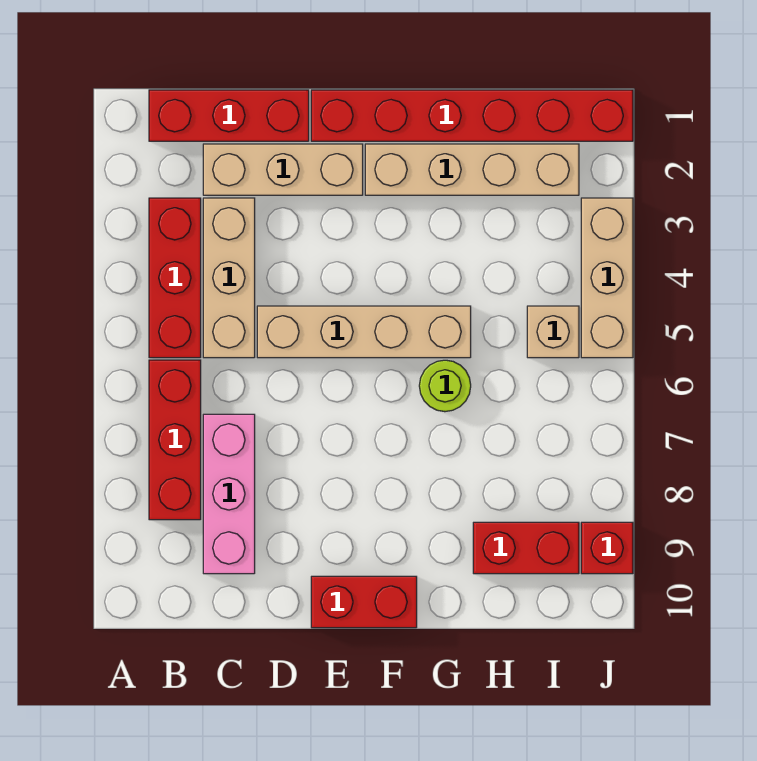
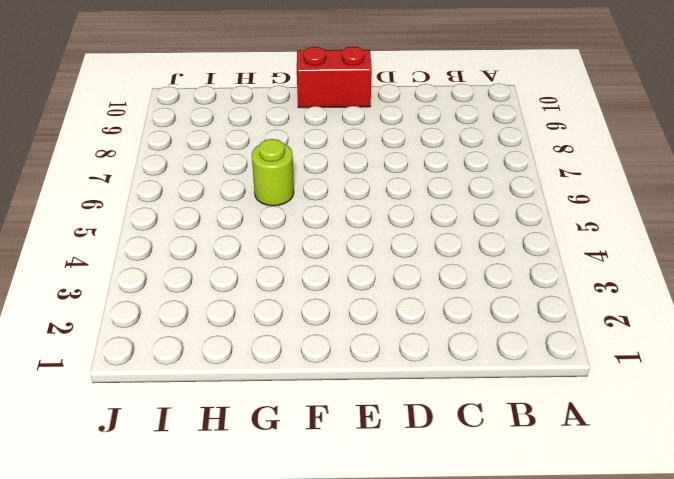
none -> red brick B1:D1 level 1
none -> red brick B3:B5 level 1
none -> red brick B6:B8 level 1

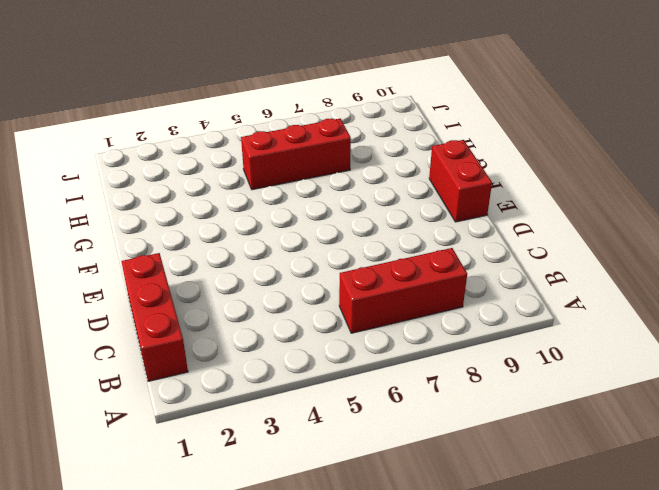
red brick H5:H7 level 1 -> red brick B3:B5 level 1
none -> tan brick C2:E2 level 1
none -> tan brick C3:C5 level 1
none -> pink brick C7:C9 level 1

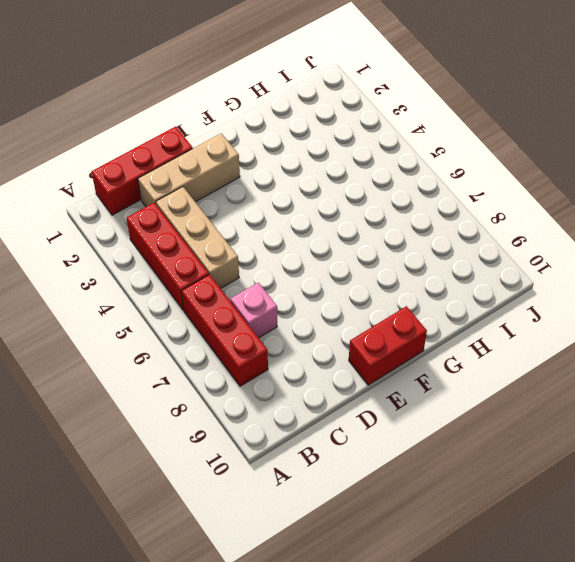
pink brick C7 level 1 -> pink brick C7:C9 level 1
none -> tan brick D5:G5 level 1
none -> red brick E1:J1 level 1
none -> tan brick F2:I2 level 1

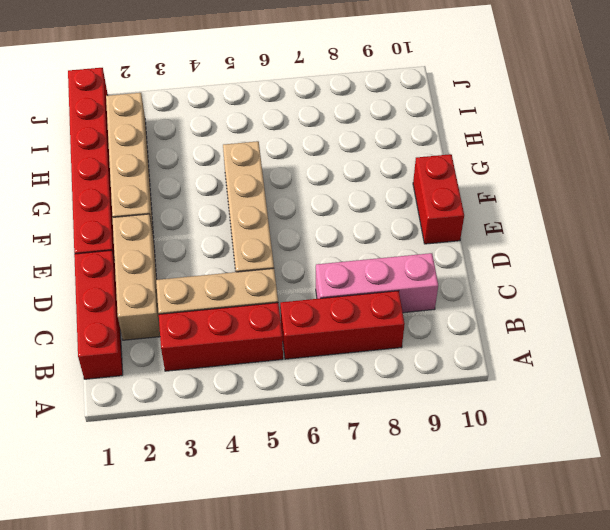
none -> lime round brick G6 level 1
none -> red brick H9:I9 level 1
none -> tan brick I5 level 1

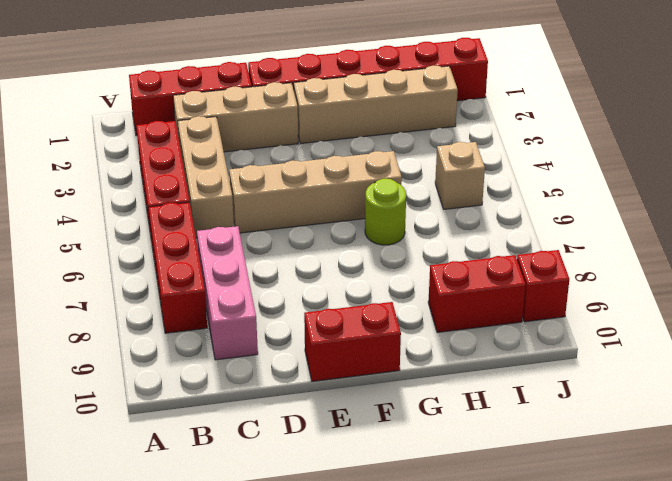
none -> tan brick J3:J5 level 1

